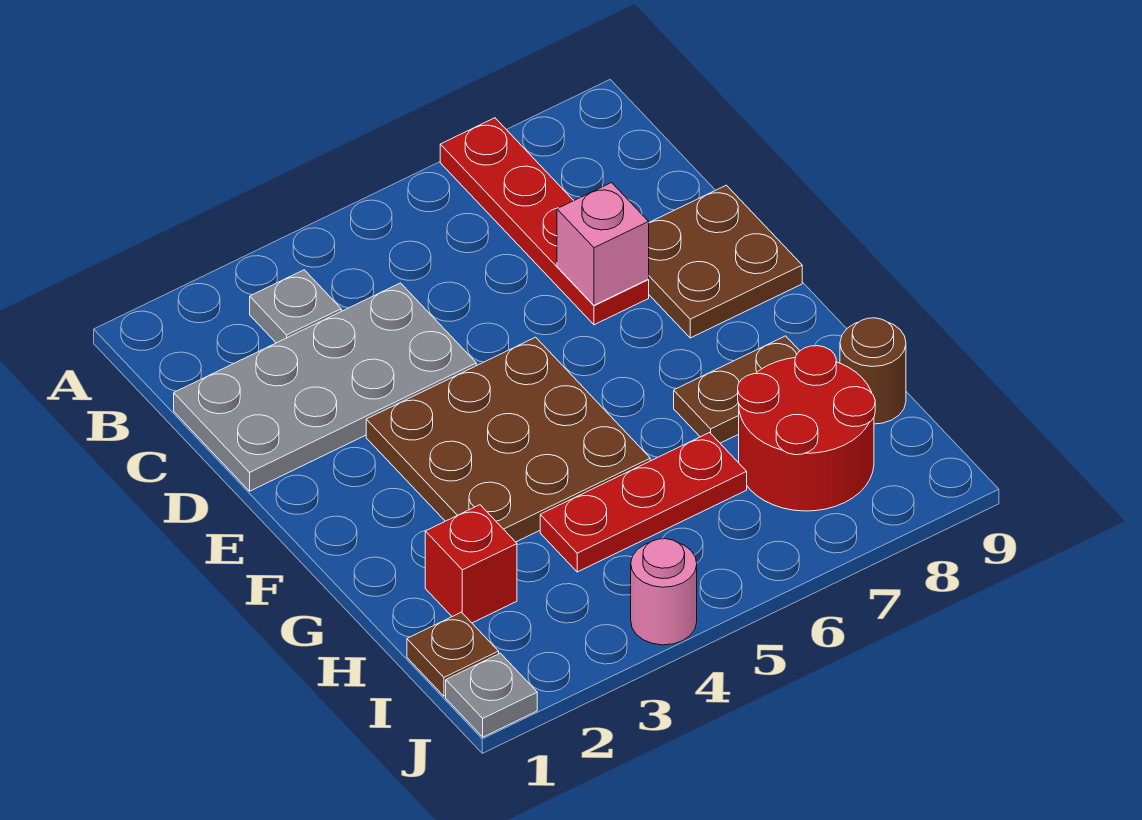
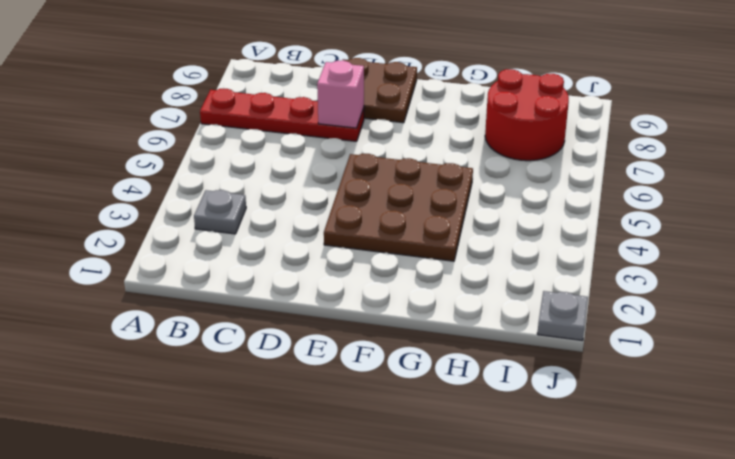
none -> grey plate C1:D4 level 1
none -> brown plate G7:G8 level 1
none -> red brick H2 level 1

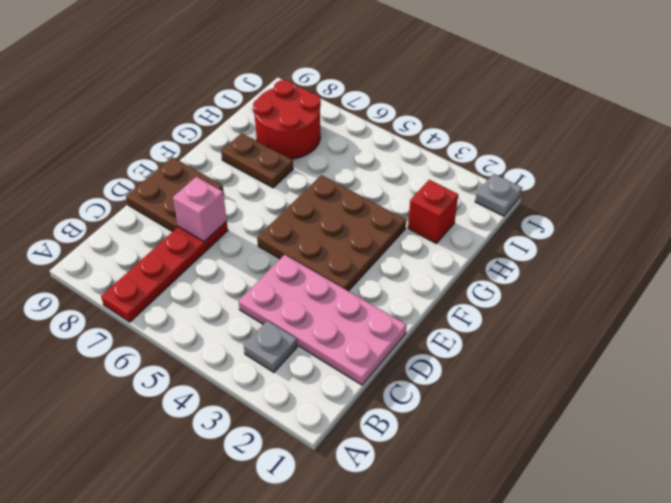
pink plate C1:D4 level 1 -> grey plate C1:D4 level 1
none -> red plate H4:H6 level 1
none -> brown round brick H9 level 1
none -> brown plate I1 level 1

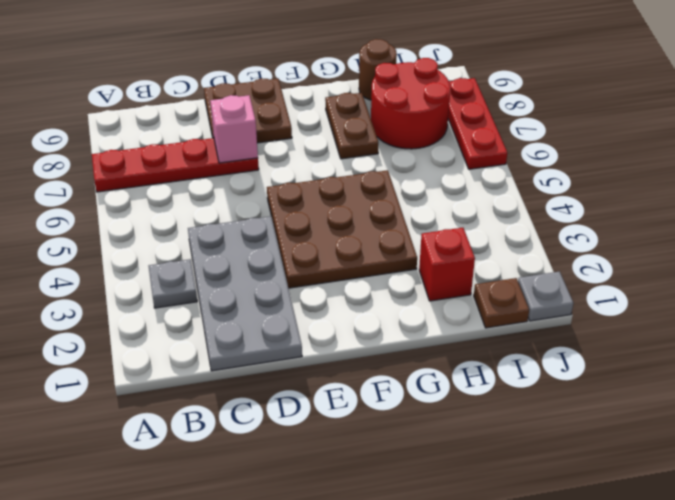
red plate J6:J8 level 1 -> red plate H4:H6 level 1
none -> pink round brick J4 level 1

